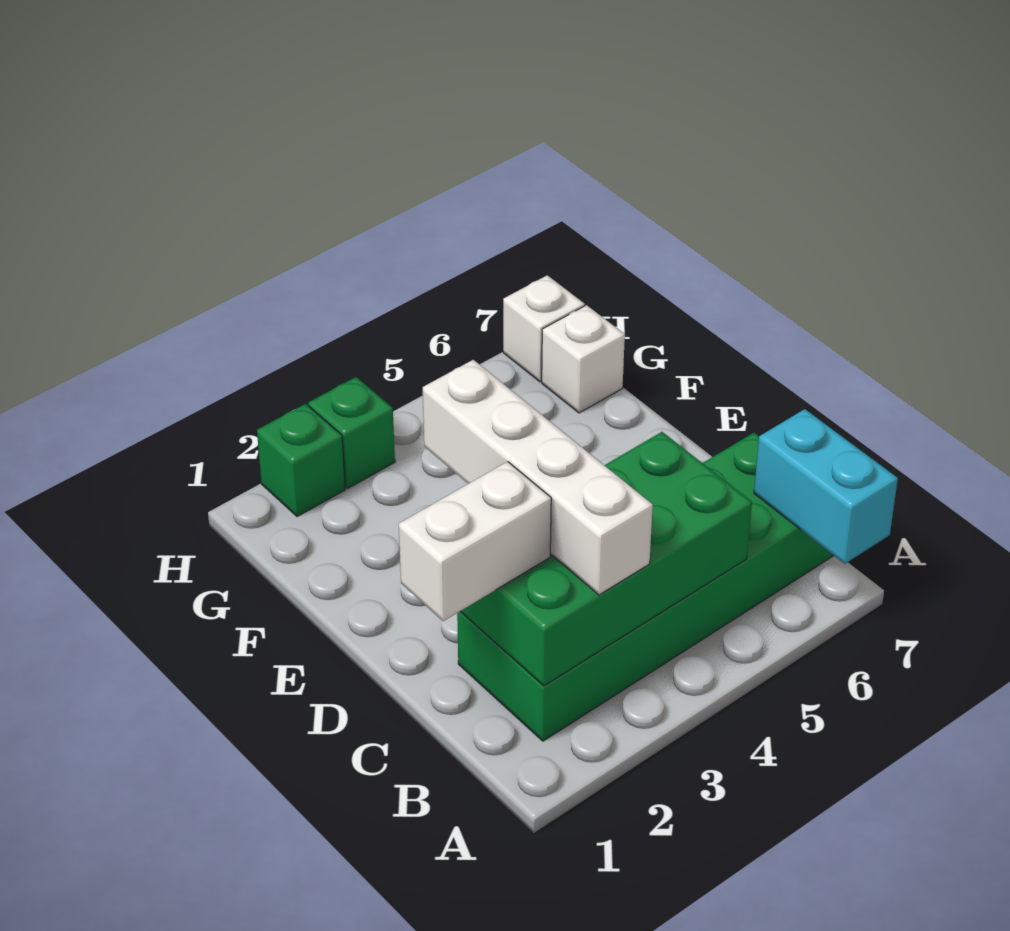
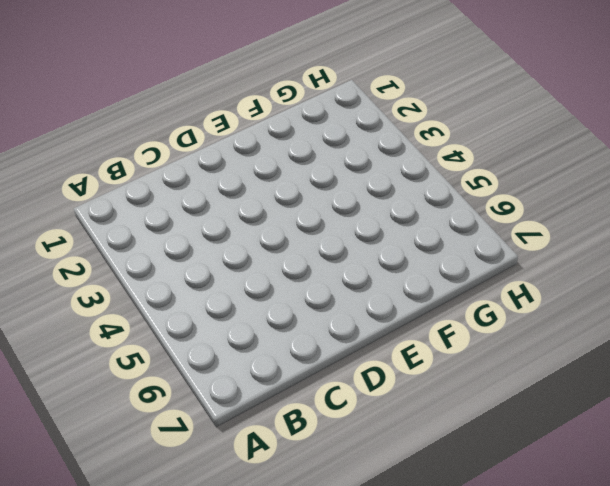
none -> green brick B2:C7 level 1
none -> white brick G7 level 1

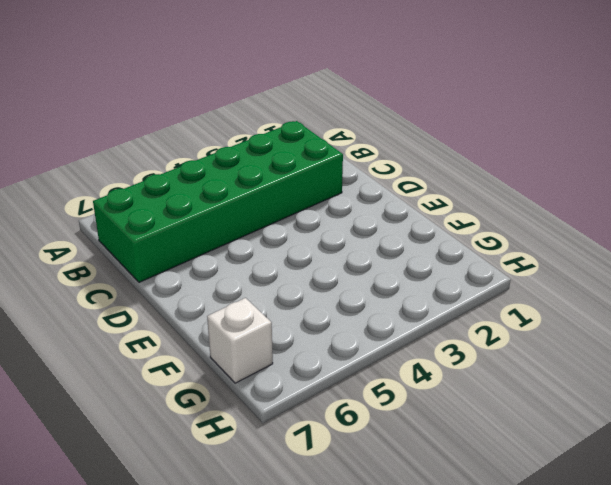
none -> green brick H2 level 1
none -> green brick H3 level 1

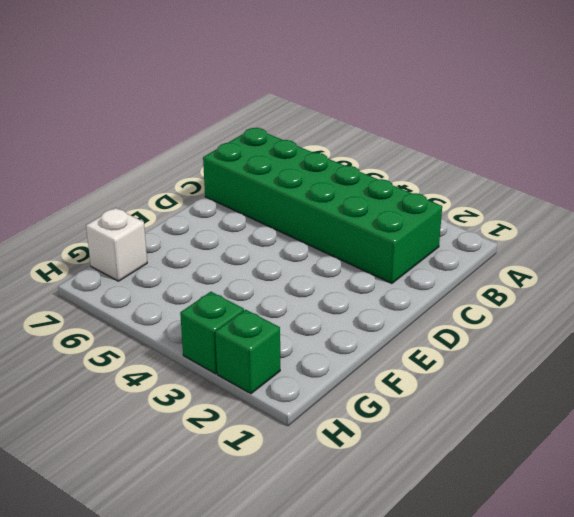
none -> white brick H7 level 1
none -> cyan brick A7:B7 level 2

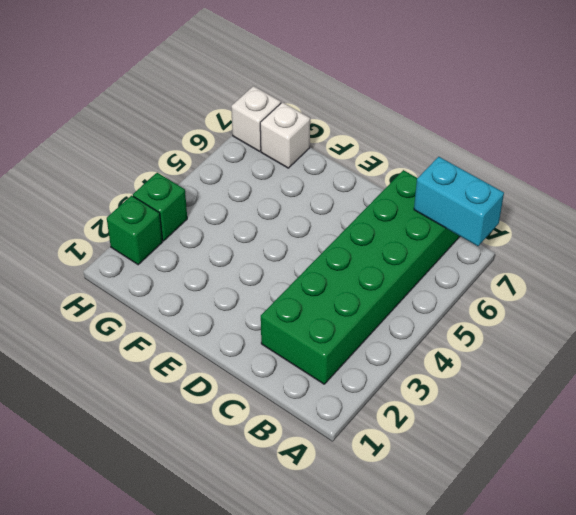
none -> green brick B2:C5 level 2
none -> white brick B3:E3 level 3

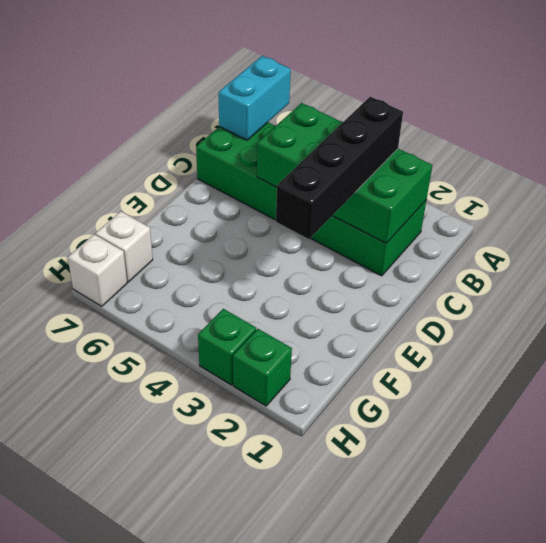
black brick B3:E3 level 3 -> white brick B3:E3 level 3
none -> white brick C1:C2 level 3

